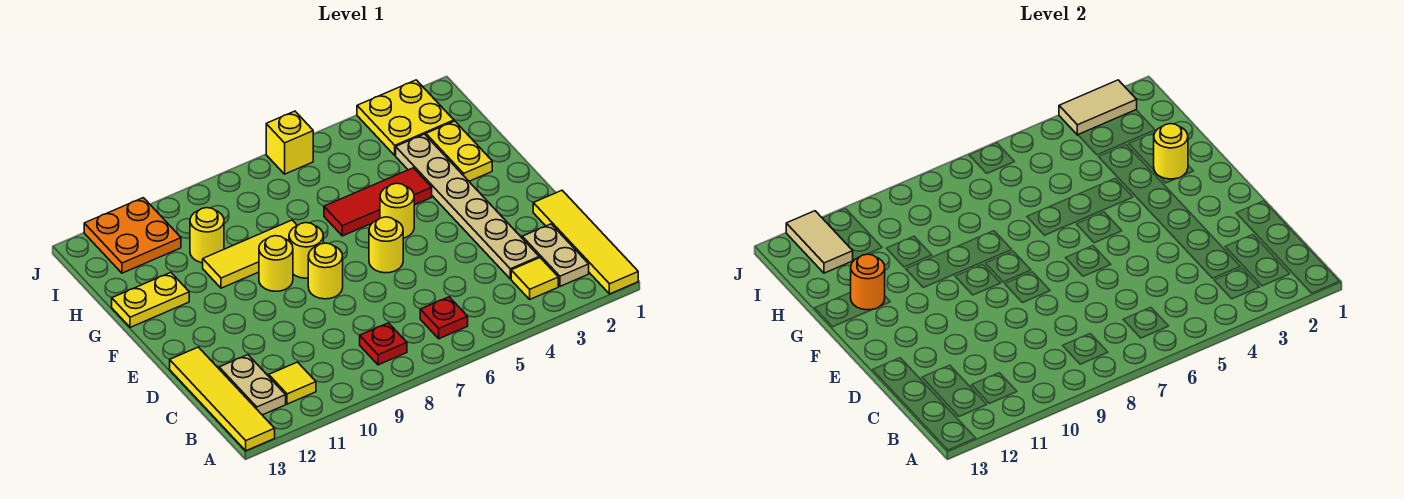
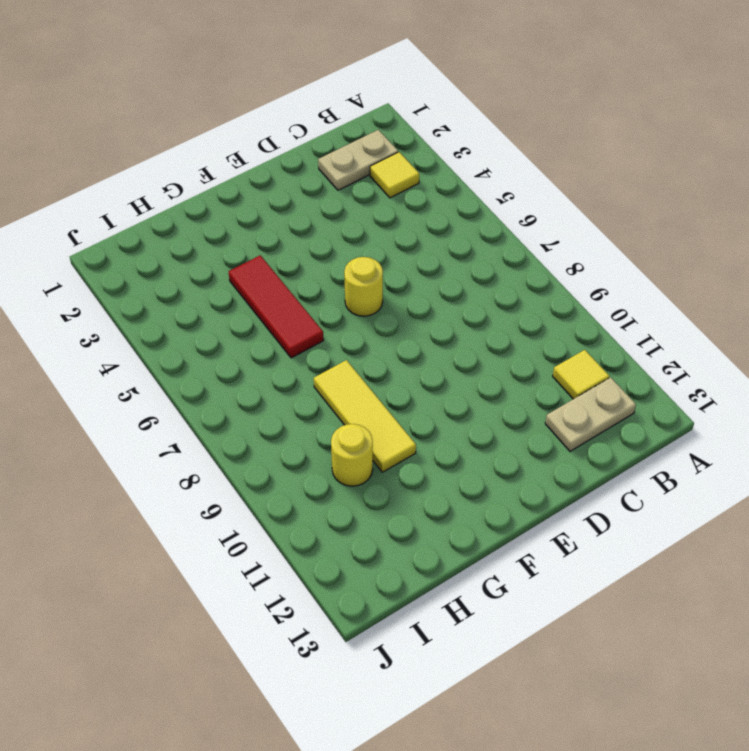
none -> yellow tile A1:D1 level 1
none -> yellow tile A13:D13 level 1
none -> red plate B6 level 1

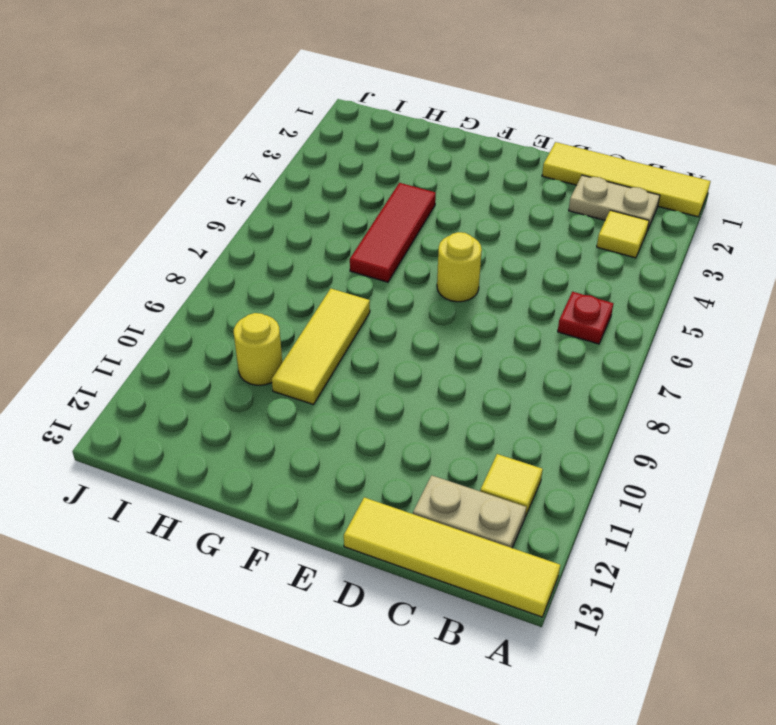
none -> red plate B8 level 1
none -> tan plate C3:H3 level 1
none -> yellow round brick E8 level 1

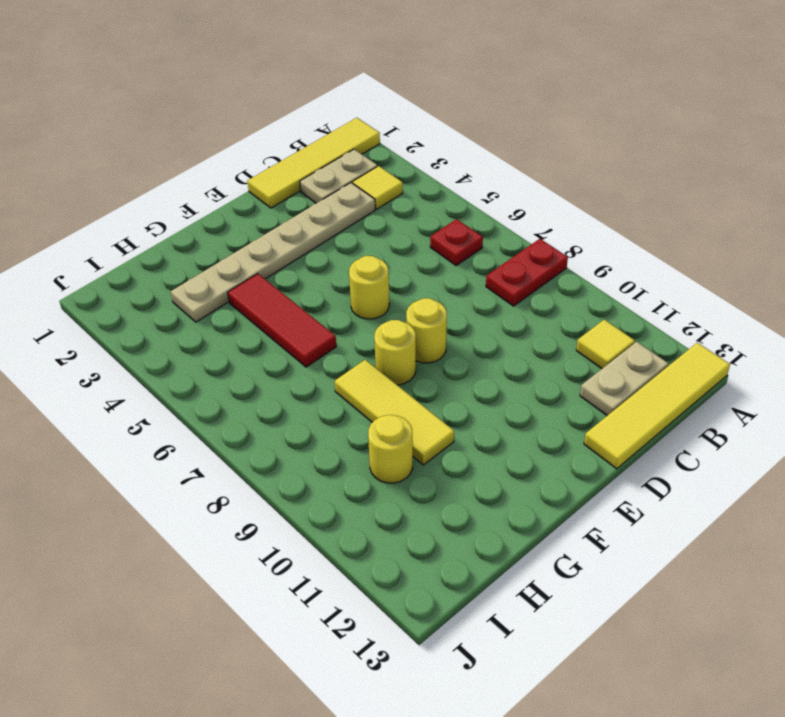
red plate A8:B8 level 1 -> red plate B8 level 1
none -> yellow round brick F5 level 1
none -> yellow round brick F9 level 1
none -> yellow plate G2:H2 level 1

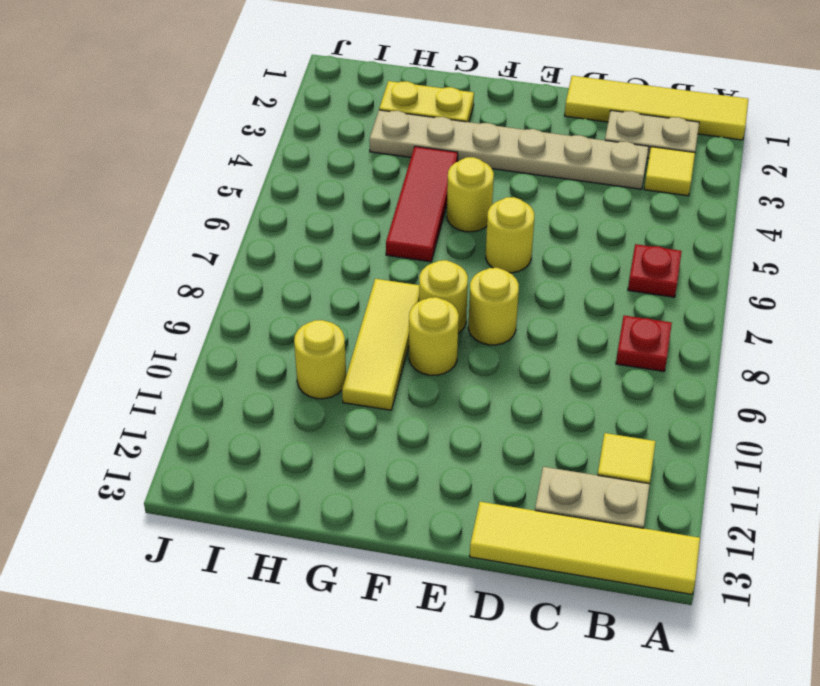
none -> yellow plate G12:G13 level 1
none -> yellow plate I2:J3 level 1
none -> orange plate I11:J12 level 1

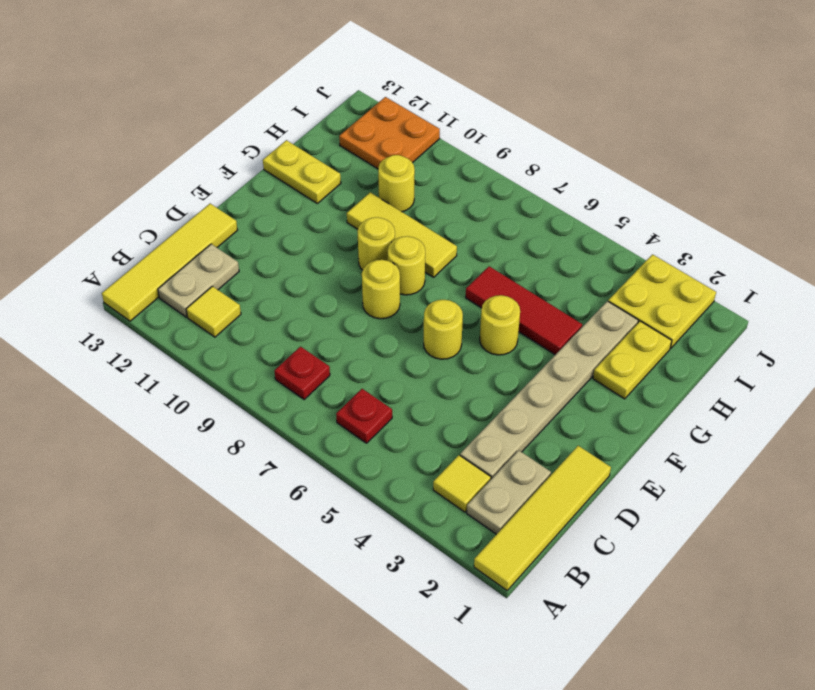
none -> yellow brick J6 level 1
none -> yellow round brick G2 level 2
none -> orange round brick G12 level 2

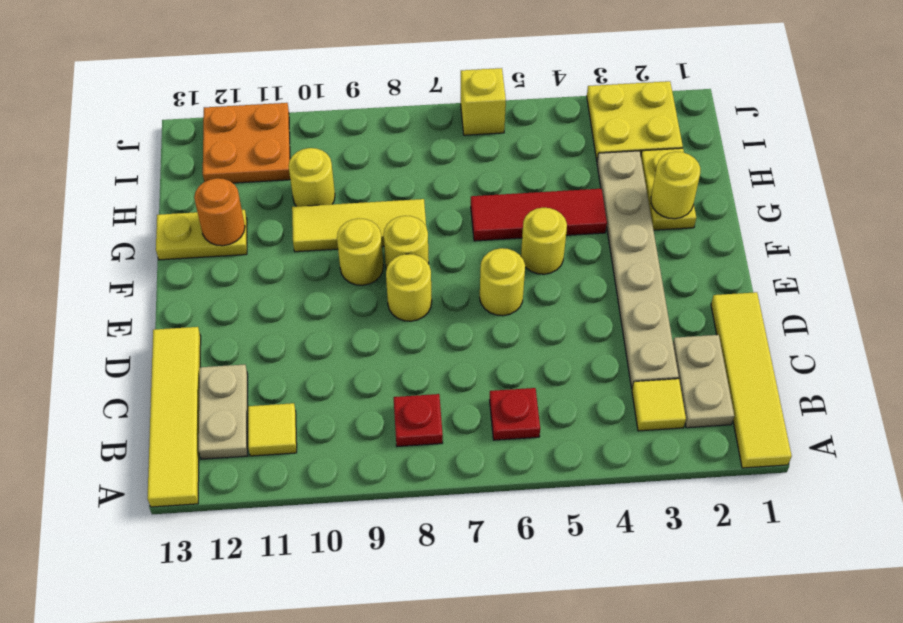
none -> tan tile I12:J12 level 2
none -> tan tile J2:J3 level 2

